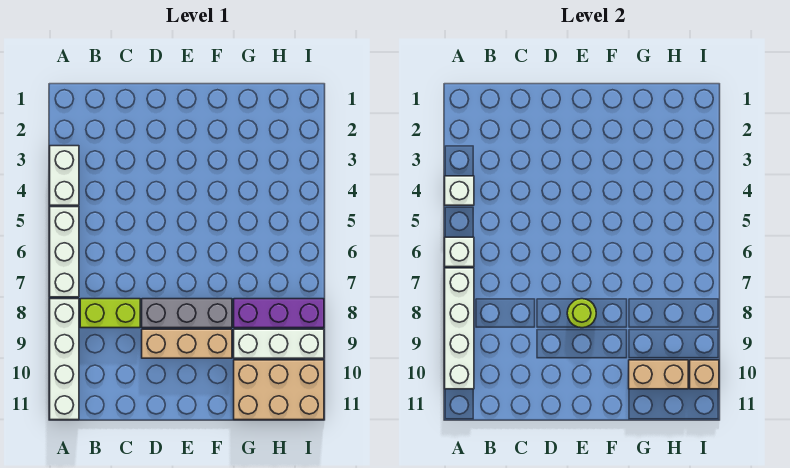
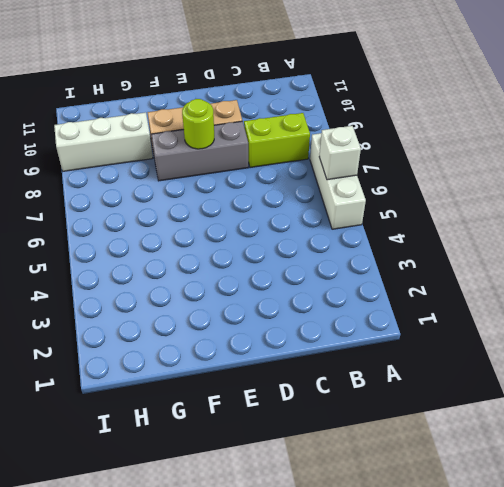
none -> white brick A3:A4 level 1
none -> white brick A8:A11 level 1
none -> purple brick G8:I8 level 1

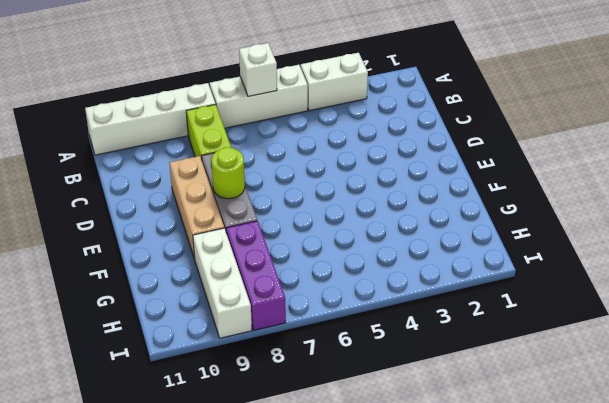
none -> tan brick G10:I11 level 1
none -> white brick A4 level 2
none -> white brick A7:A10 level 2

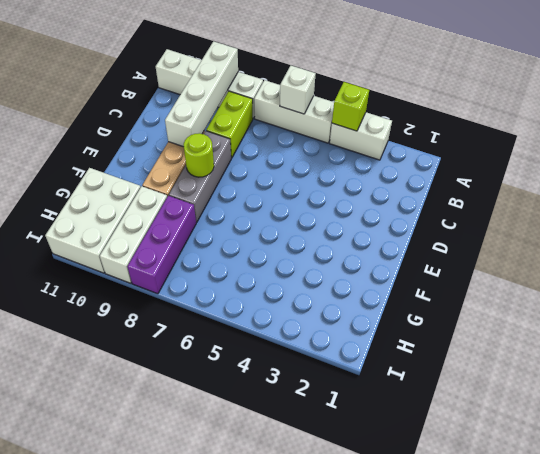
lime brick A4 level 2 -> white brick A4 level 2
white brick A9:D9 level 2 -> white brick A7:A10 level 2
white brick G10:I11 level 1 -> tan brick G10:I11 level 1
none -> tan brick G10:H10 level 2
none -> tan brick I10 level 2

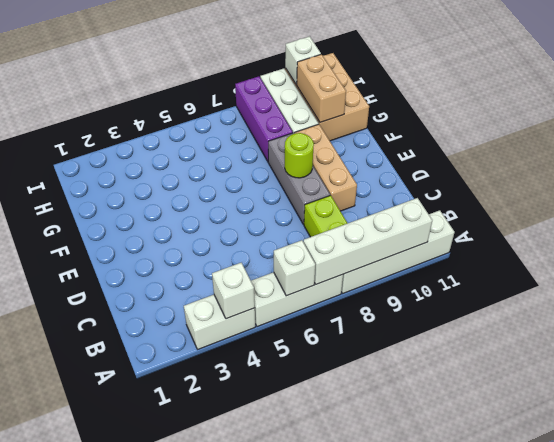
white brick I10 level 2 -> tan brick I10 level 2

